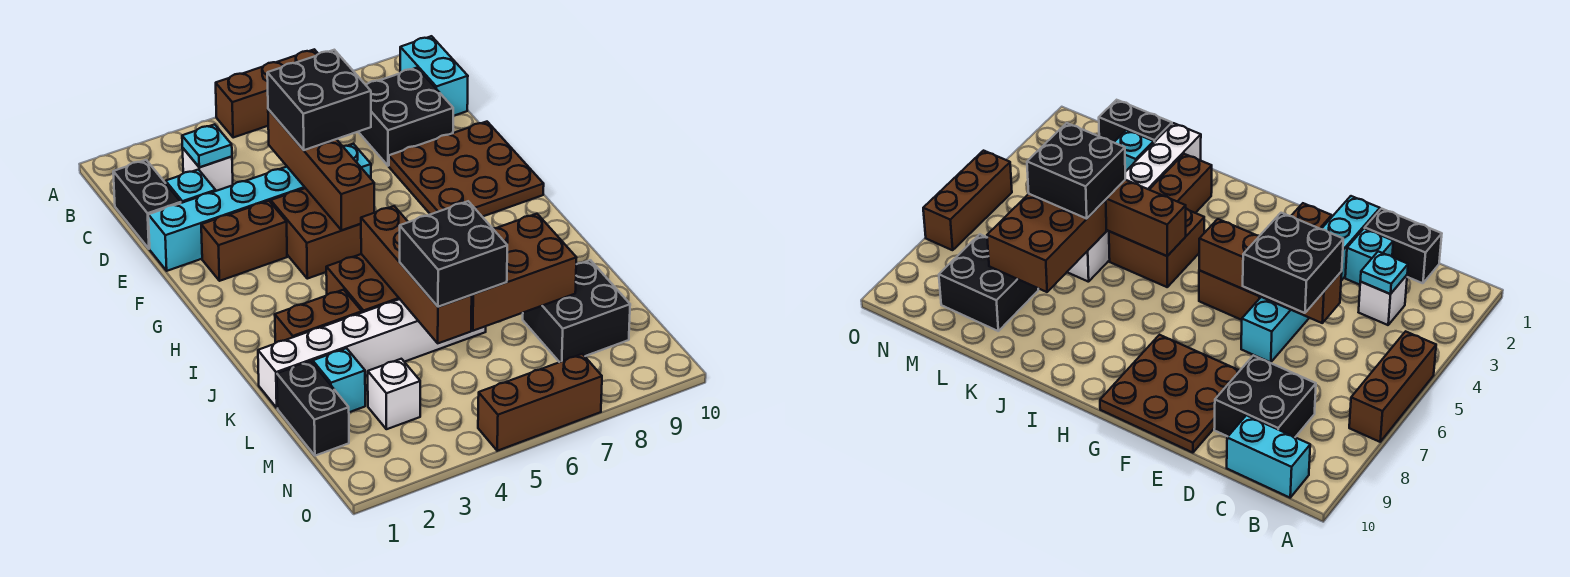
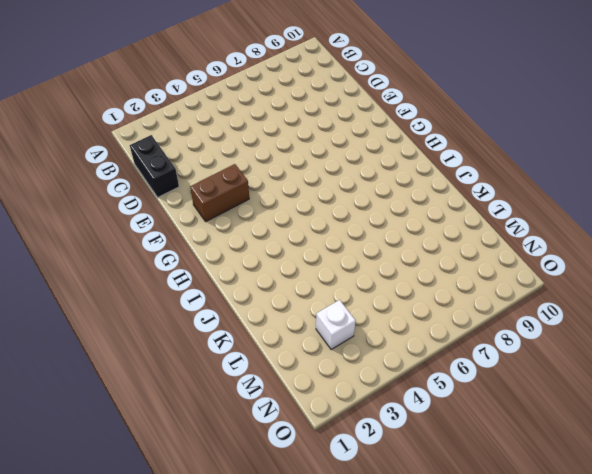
none -> brown brick A5:A7 level 1
none -> cyan brick B10:C10 level 1
none -> white brick C3 level 1

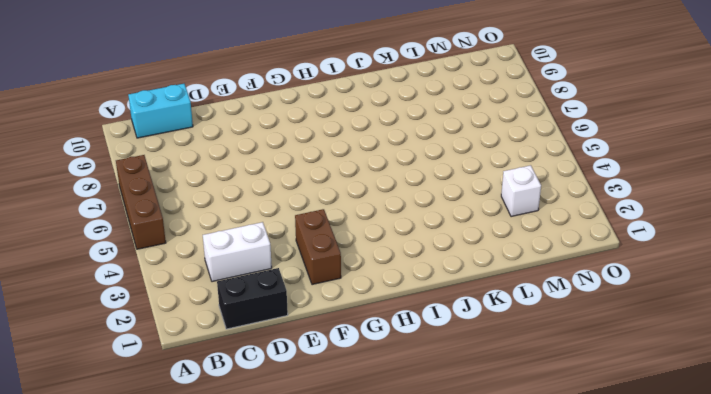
white brick C3:D3 level 1 -> white brick C3 level 1
none -> black brick C8:D9 level 1
none -> cyan brick D2 level 1
none -> cyan brick E1:E6 level 1

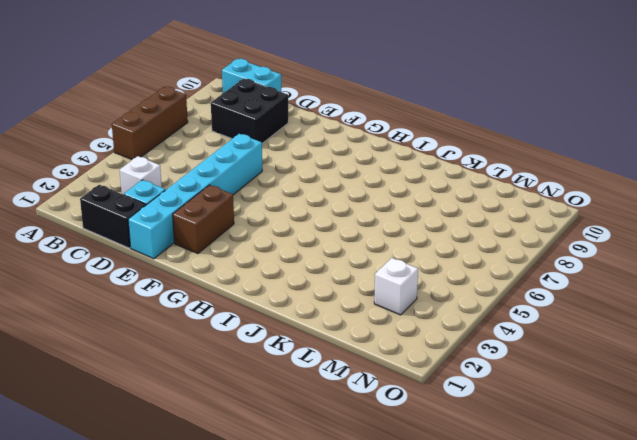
none -> brown plate E8:G10 level 1
none -> brown brick F4:G5 level 1
none -> brown brick I4:J5 level 1

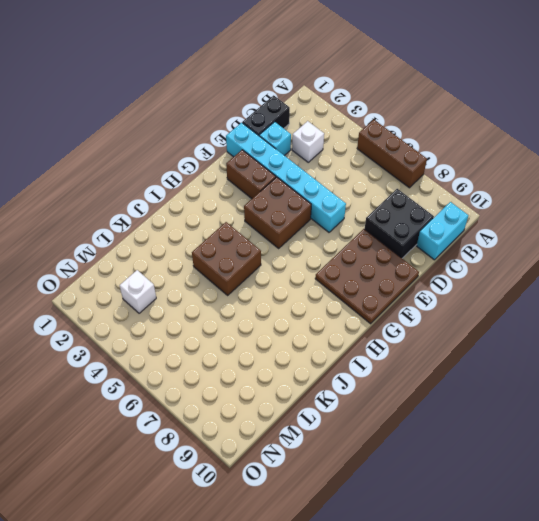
none -> brown brick J2:J3 level 1
none -> white brick K1:K6 level 1
none -> black brick L1:M1 level 1

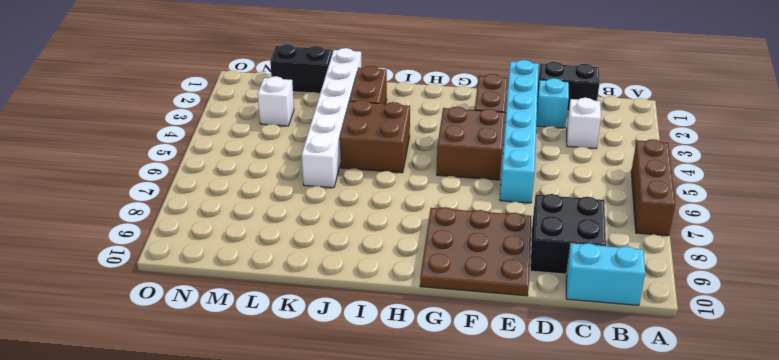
none -> cyan brick L2 level 1
none -> black brick L8:M9 level 1
none -> brown brick O5:O7 level 1

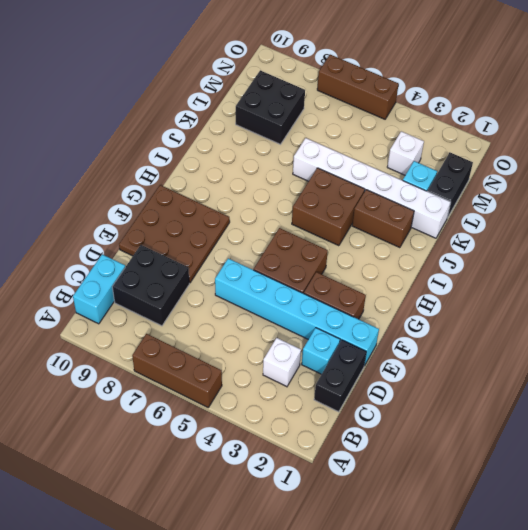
none -> cyan plate C3 level 2
none -> brown brick D5:G5 level 2
none -> brown brick I5:L5 level 2

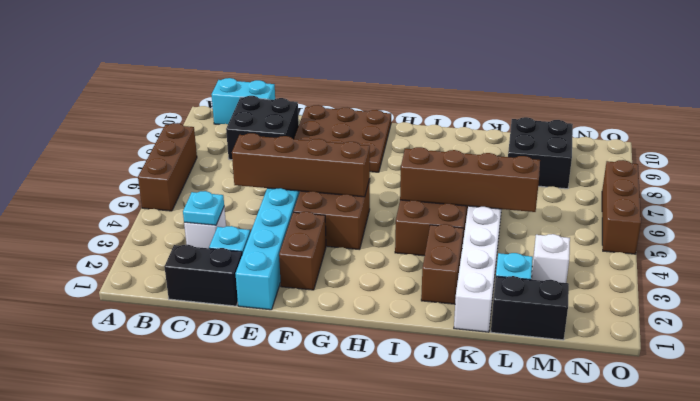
none -> brown brick K6:L8 level 2
none -> black brick D5:E6 level 3
none -> black brick K5:L6 level 3

